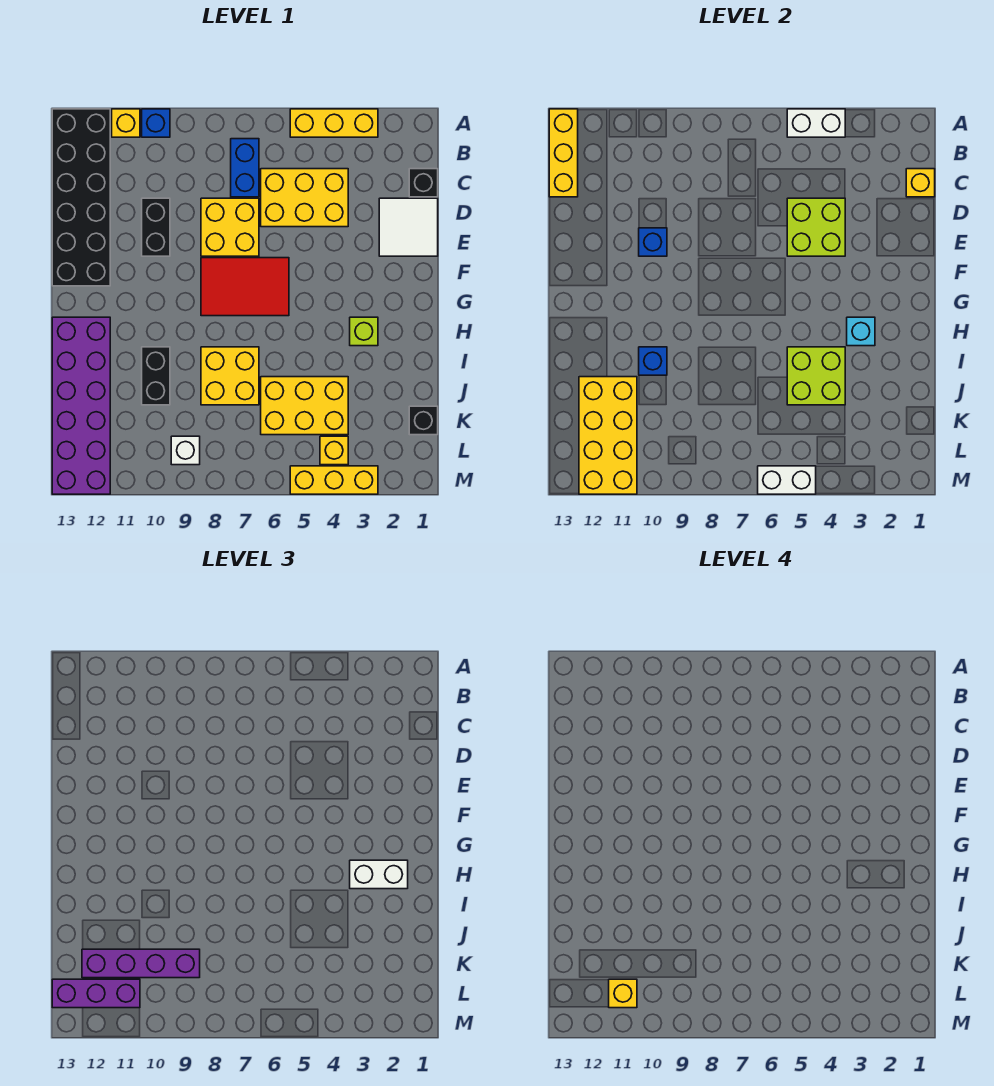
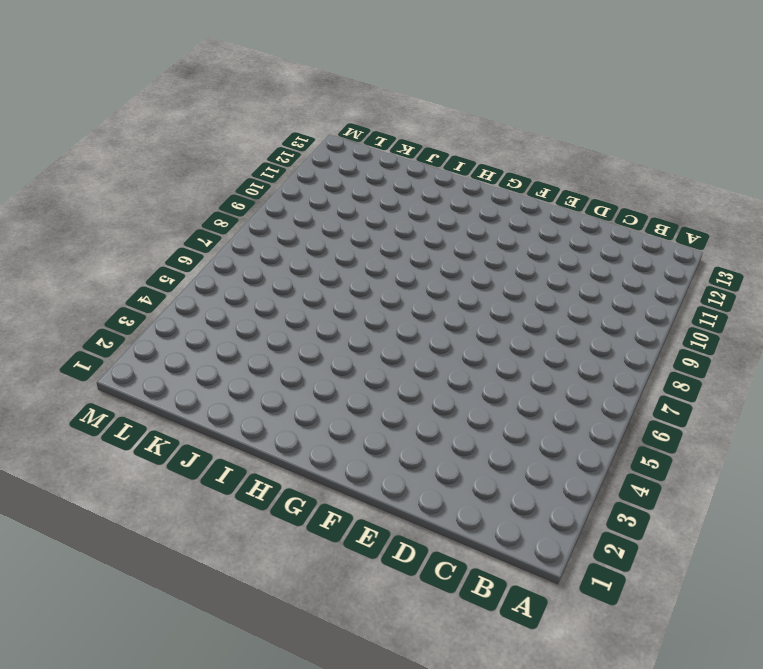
none -> yellow brick A3:A5 level 1
none -> blue brick A10 level 1
none -> yellow brick A11 level 1
none -> black brick A12:F13 level 1

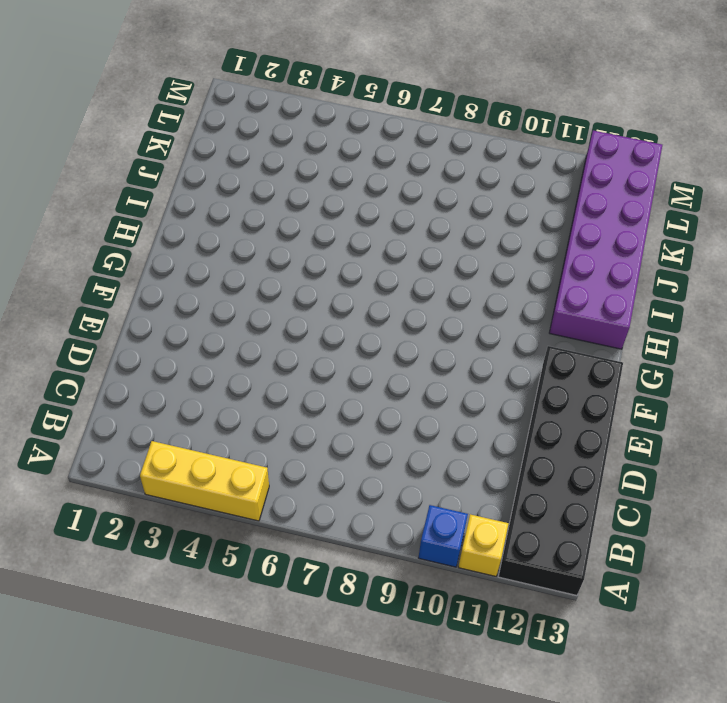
none -> blue brick B7:C7 level 1
none -> black brick C1 level 1
none -> yellow brick C4:D6 level 1
none -> white tile D1:E2 level 1

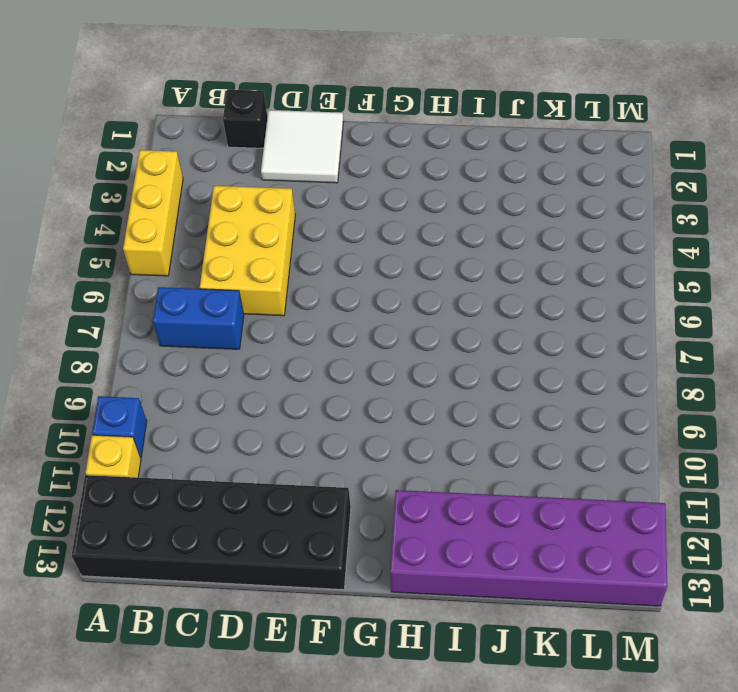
none -> yellow brick D7:E8 level 1
none -> black brick D10:E10 level 1
none -> red tile F6:G8 level 1
none -> lime brick H3 level 1

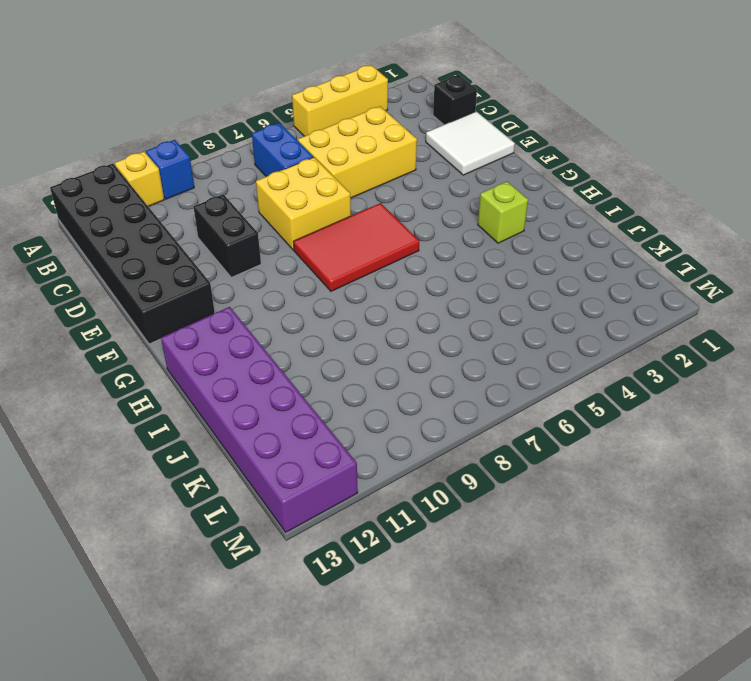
none -> yellow brick I7:J8 level 1
none -> black brick I10:J10 level 1
none -> yellow brick J4:K6 level 1
none -> black brick K1 level 1

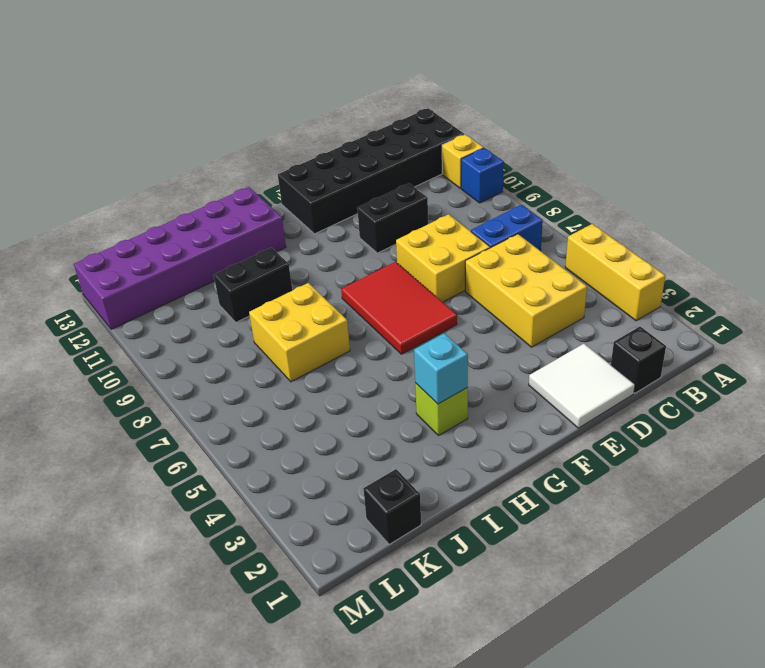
none -> yellow brick J4:K6 level 1
none -> yellow brick L4 level 1
none -> white brick L9 level 1
none -> yellow brick M3:M5 level 1

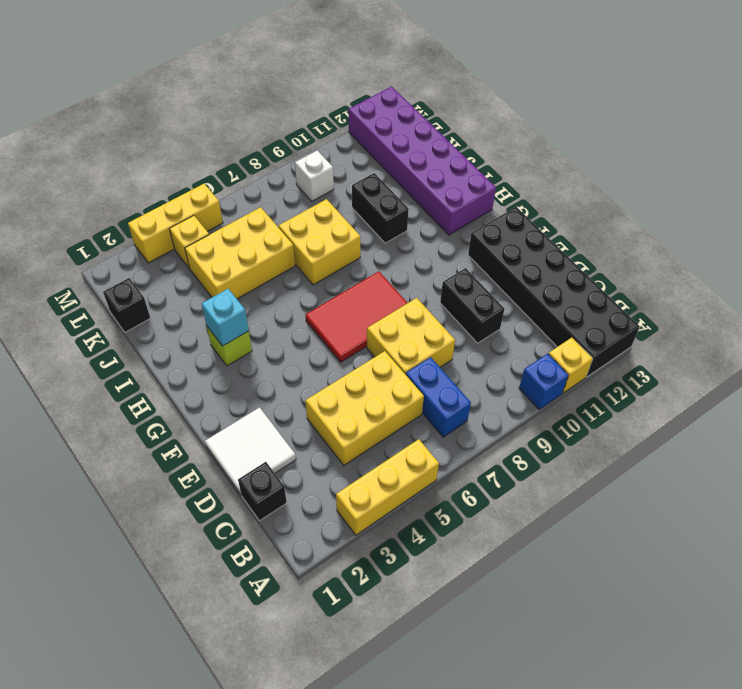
none -> white brick A4:A5 level 2
none -> yellow brick A13:C13 level 2
none -> yellow brick C1 level 2
none -> lime brick D4:E5 level 2

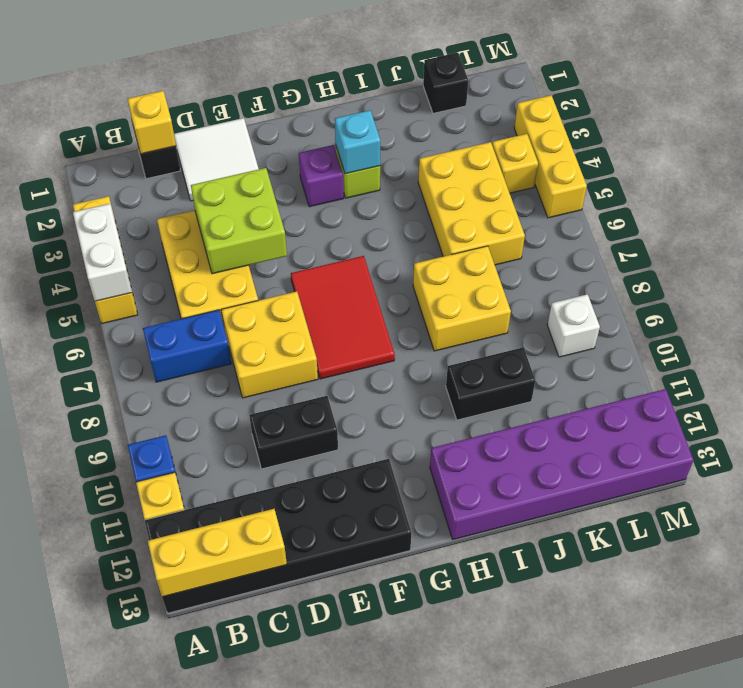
purple brick G3 level 1 -> none
none -> blue brick E10 level 2
none -> lime brick I4:J5 level 2
none -> blue brick I10 level 2
none -> yellow brick J11:M12 level 2

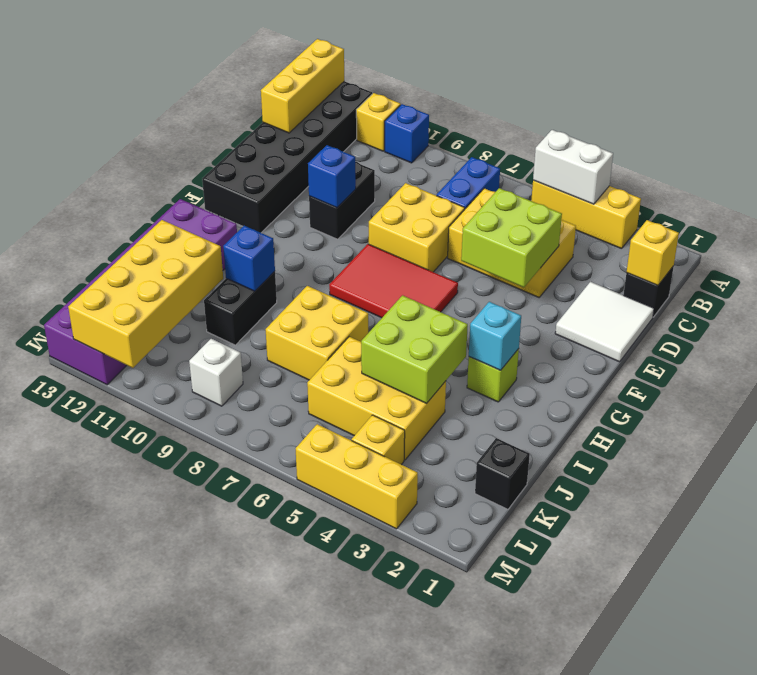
none -> white brick M5:M6 level 2
none -> white brick H2:H3 level 3
none -> purple brick K9:K12 level 3
none -> purple brick L11:L13 level 3

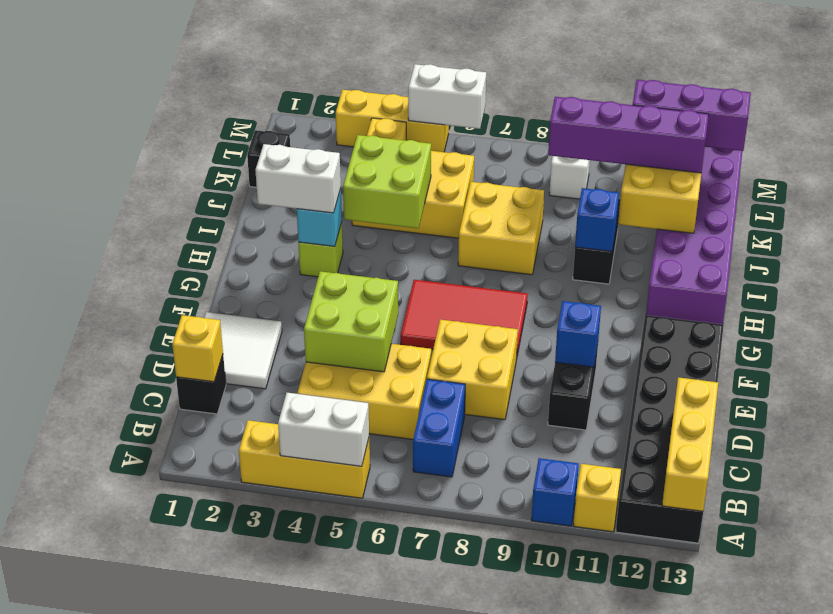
none -> yellow brick L11 level 4

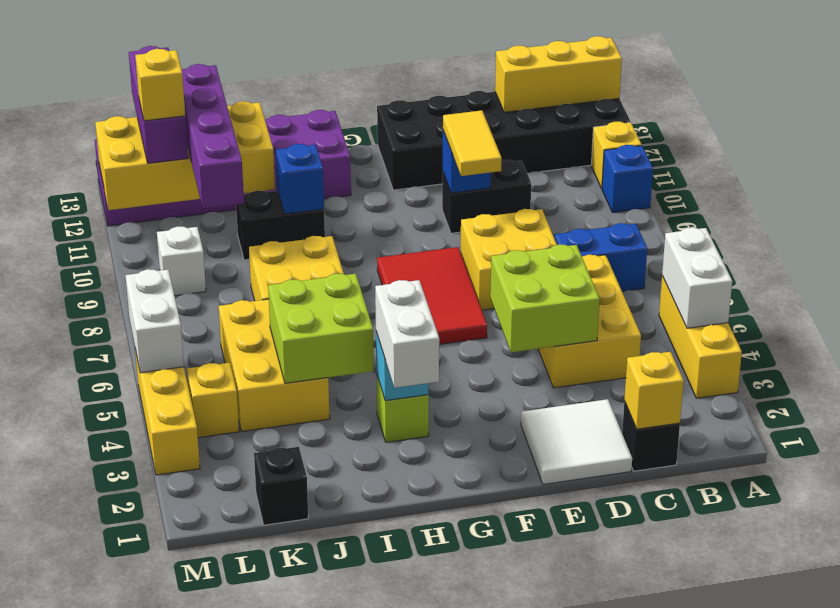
yellow tile E9:E10 level 3 -> none

